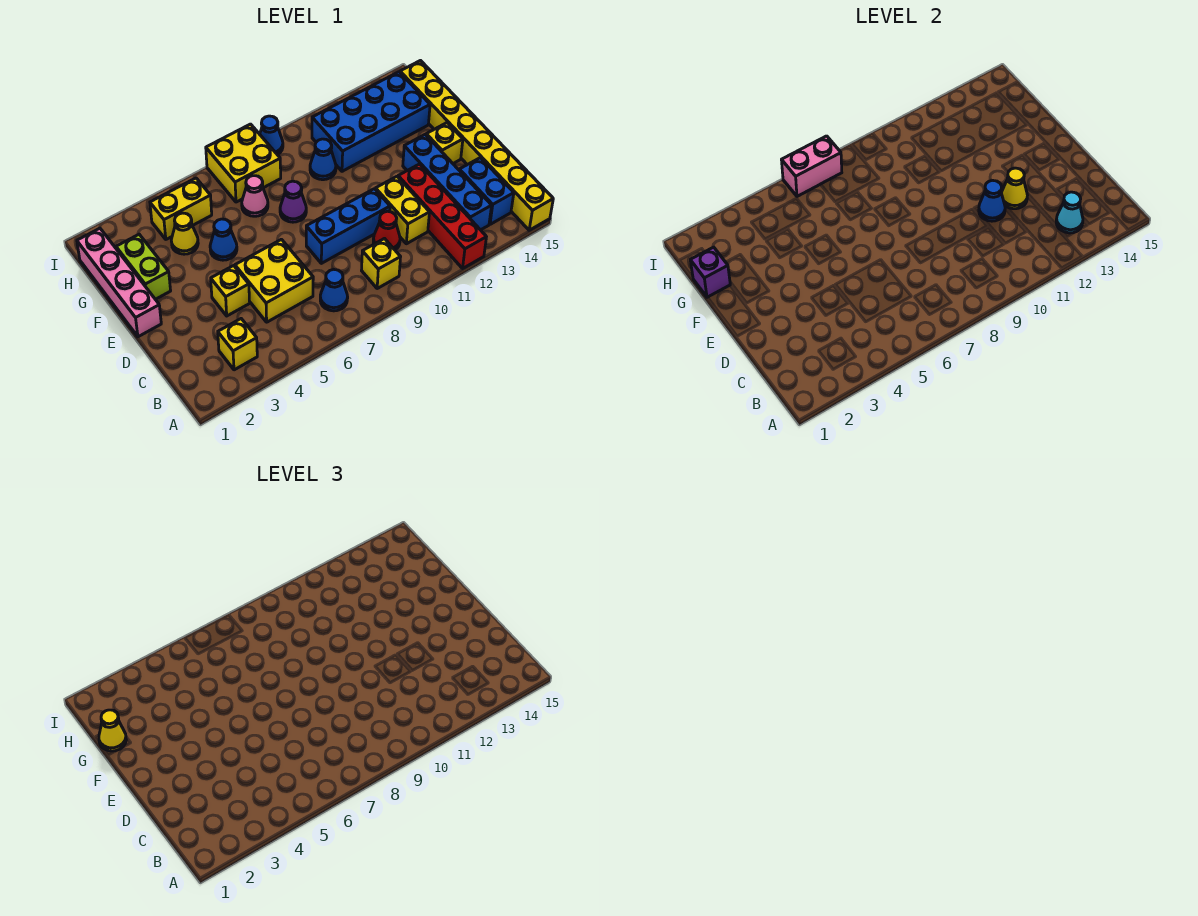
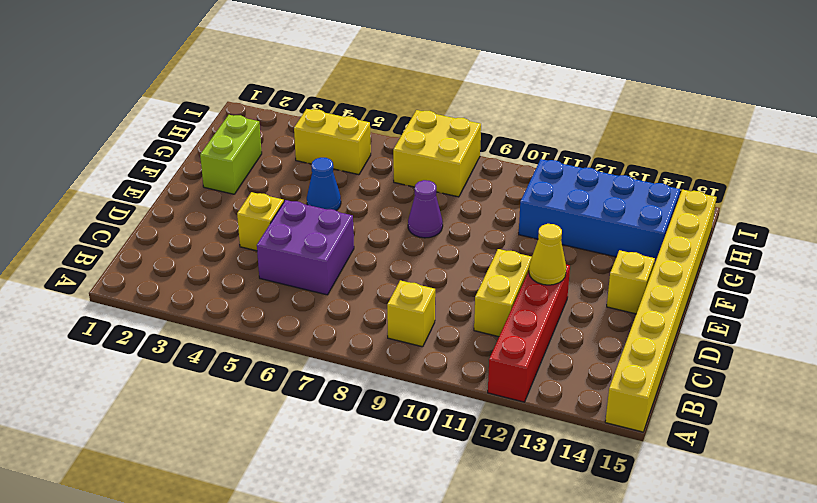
purple brick C5:D6 level 1 -> yellow brick C5:D6 level 1
none -> yellow brick B3 level 1
none -> blue cone B7 level 1
none -> blue brick B13:E13 level 1
none -> blue brick B14:C14 level 1

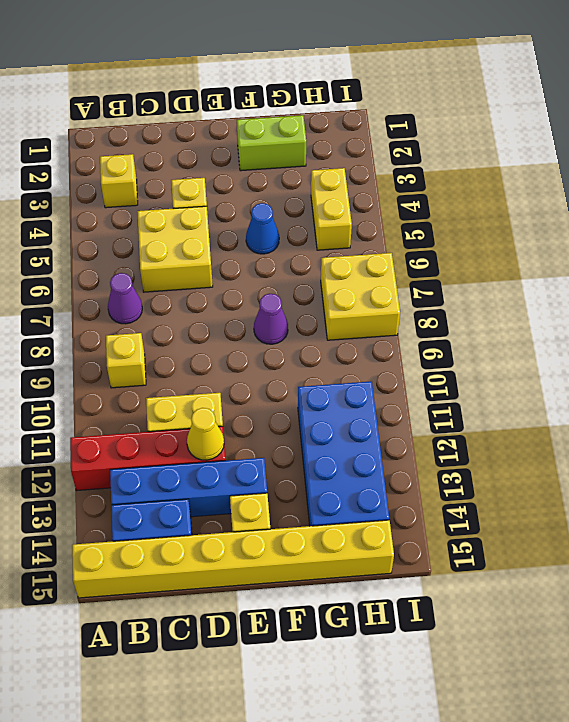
purple cone B7 level 1 -> blue cone B7 level 1
none -> red cone C10 level 1
none -> blue brick D8:D10 level 1
none -> pink brick E1:H1 level 1
none -> yellow cone G4 level 1

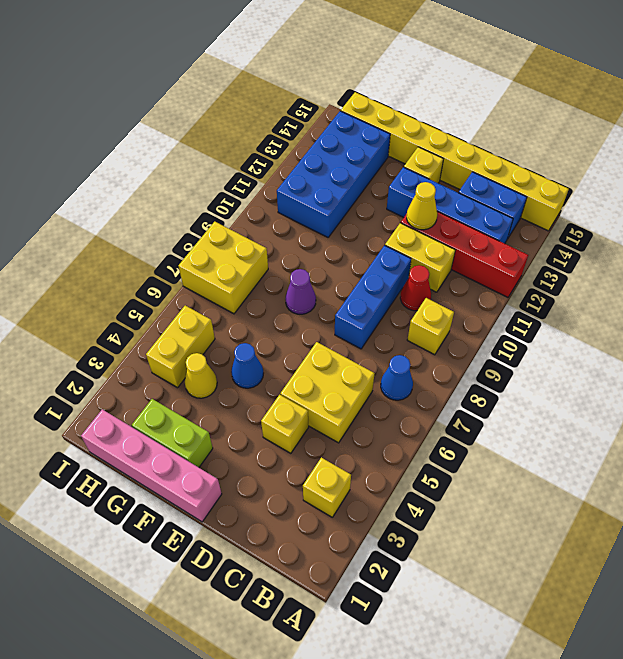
none -> pink cone G7 level 1
none -> blue cone G10 level 1
none -> blue cone I9 level 1
none -> cyan cone B13 level 2

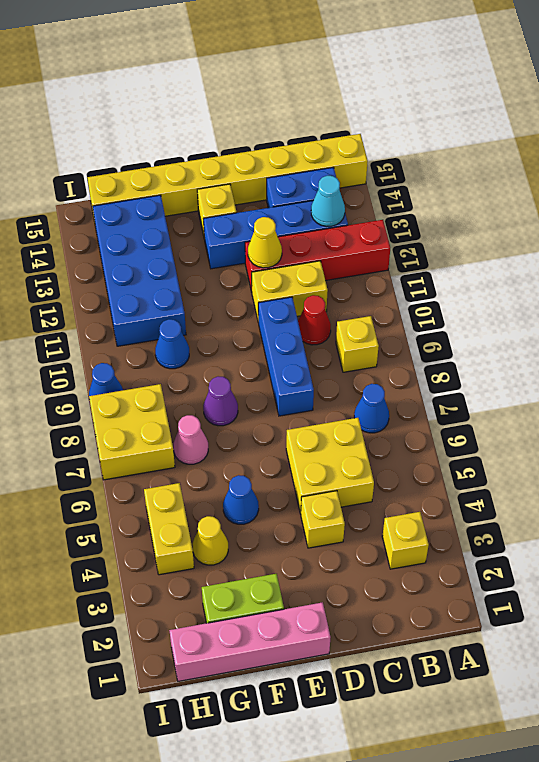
none -> blue cone D11 level 2
none -> purple brick G1 level 2
none -> pink brick I6:I7 level 2
none -> yellow cone G1 level 3

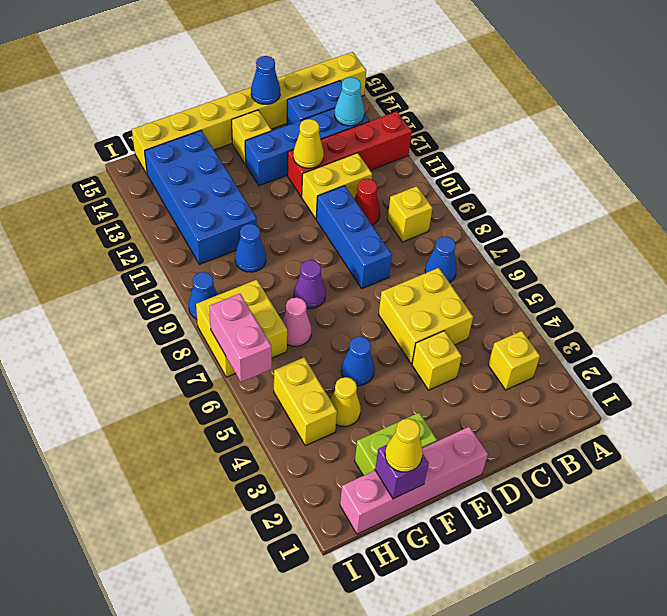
blue cone D15 level 2 -> blue cone D11 level 2

